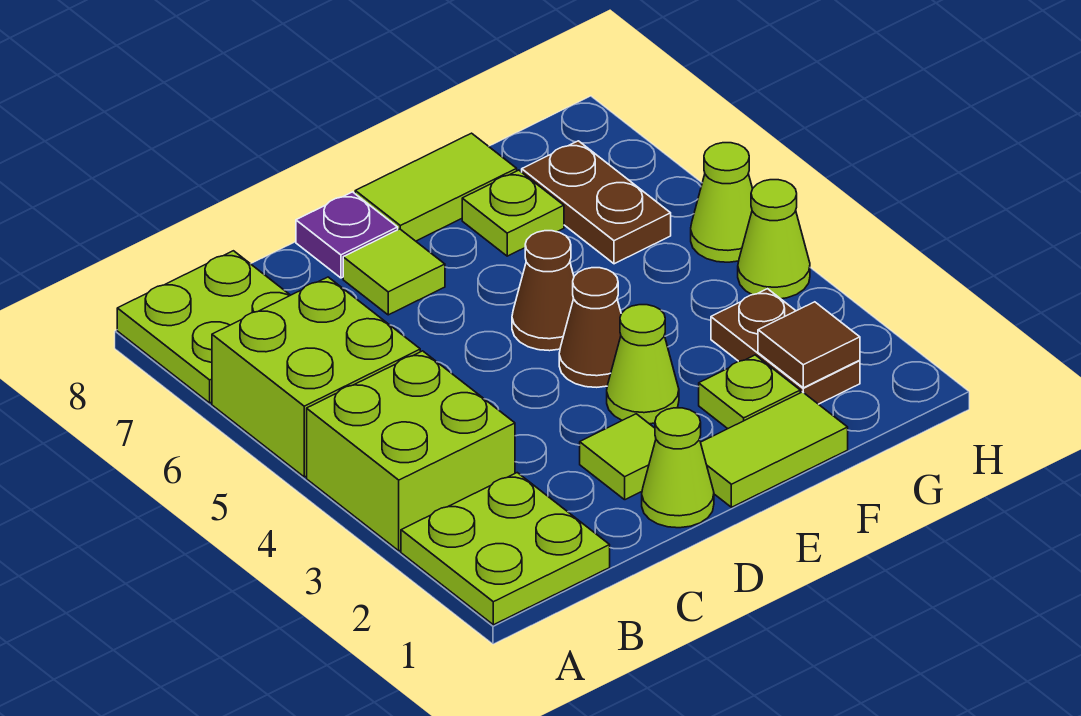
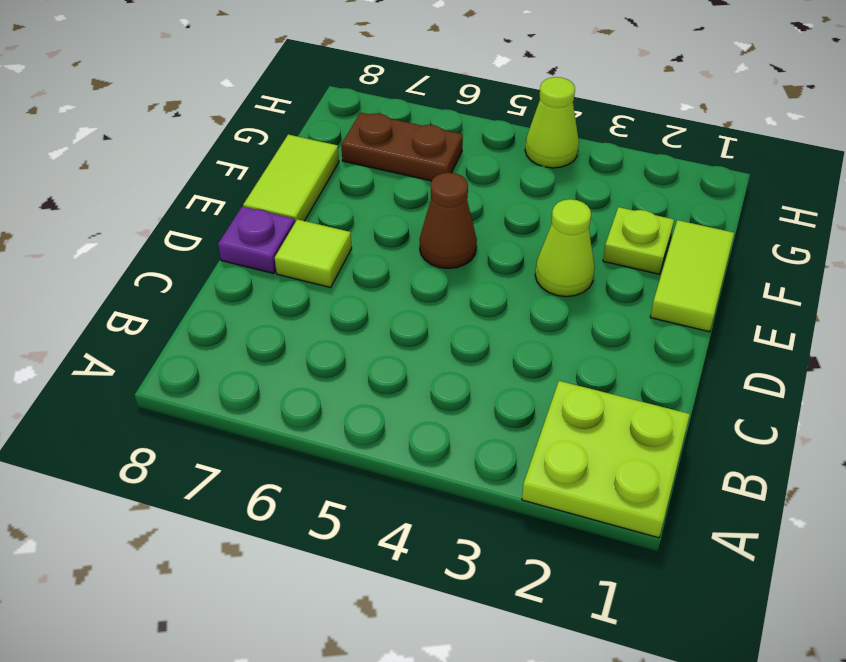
none -> lime brick A3:B4 level 1
none -> lime brick A5:B6 level 1
none -> lime plate A7:B8 level 1

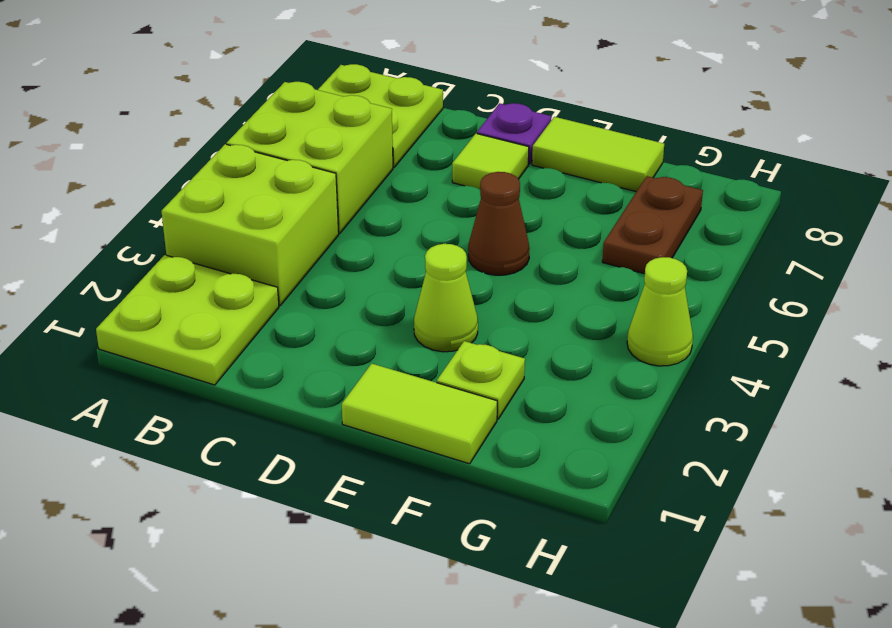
none -> lime cone D1 level 1
none -> lime tile D2 level 1
none -> brown cone E4 level 1

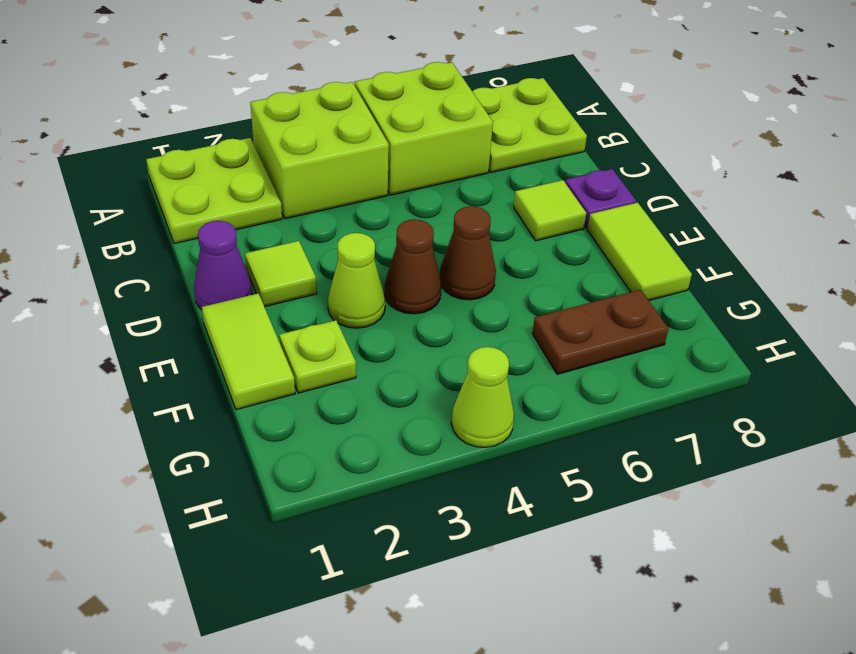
purple cone D1 level 1 -> lime cone D1 level 1
none -> lime plate F7 level 1
none -> brown plate G2:G3 level 1
none -> lime cone H5 level 1

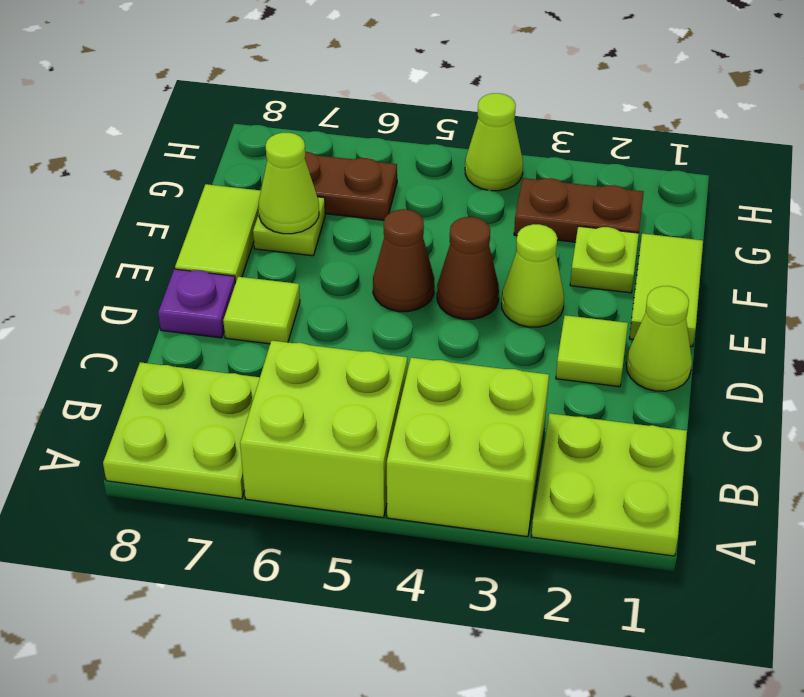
lime cone F7 level 2 -> lime cone H5 level 1
none -> brown tile G2 level 2

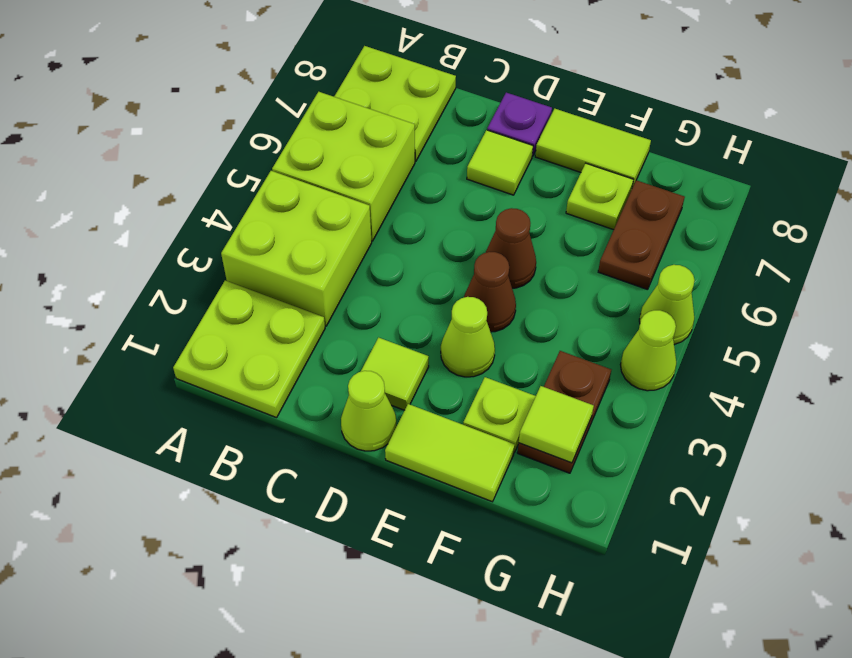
lime tile G2 level 2 -> brown tile G2 level 2

